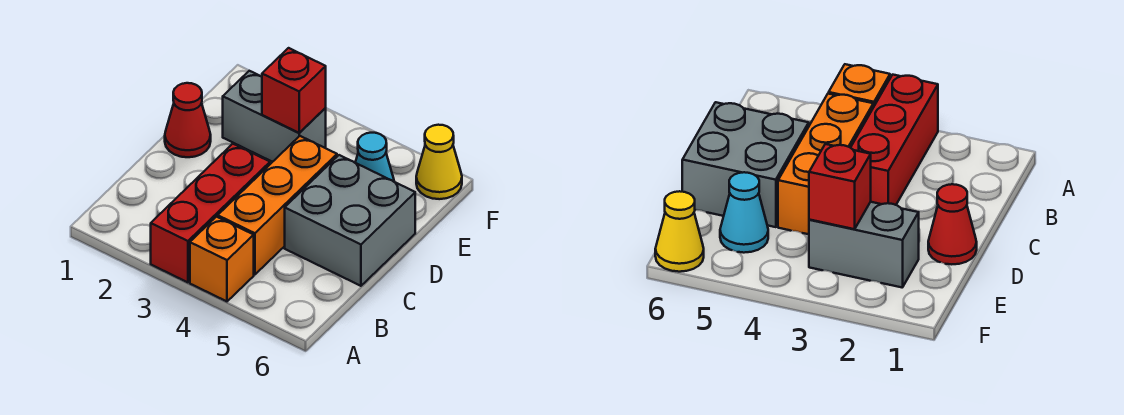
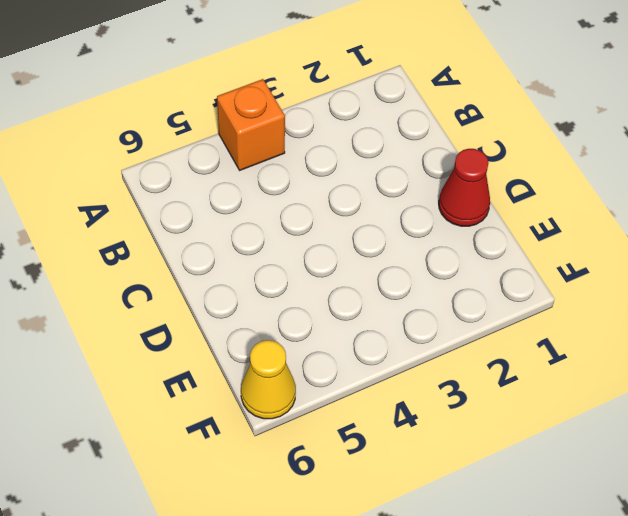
none -> red brick A3:C3 level 1
none -> orange brick B4:D4 level 1

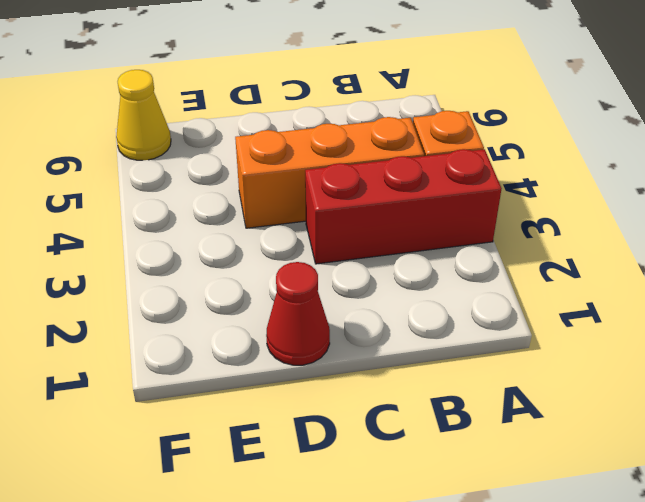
none -> grey brick C5:D6 level 1
none -> grey brick E2:E3 level 1

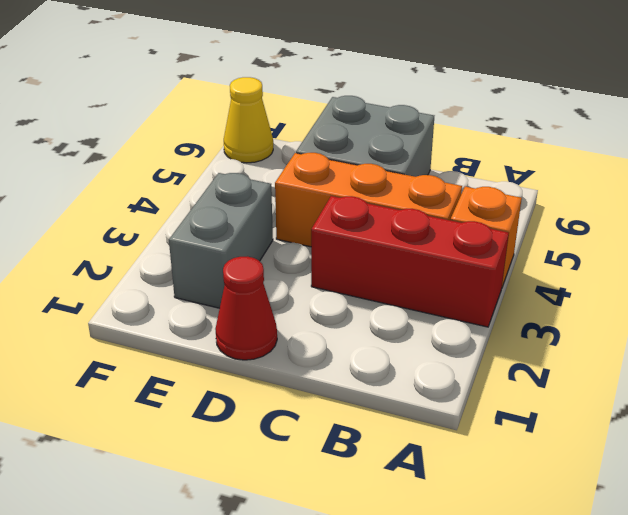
none -> cyan cone E5 level 1
none -> red brick E3 level 2

